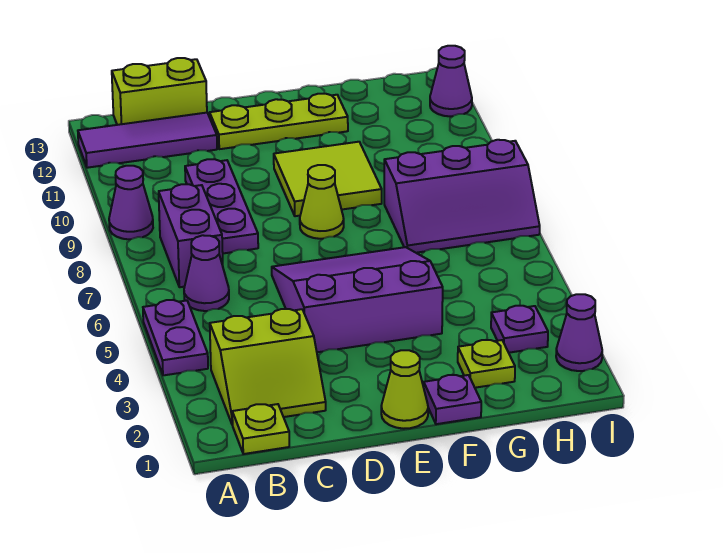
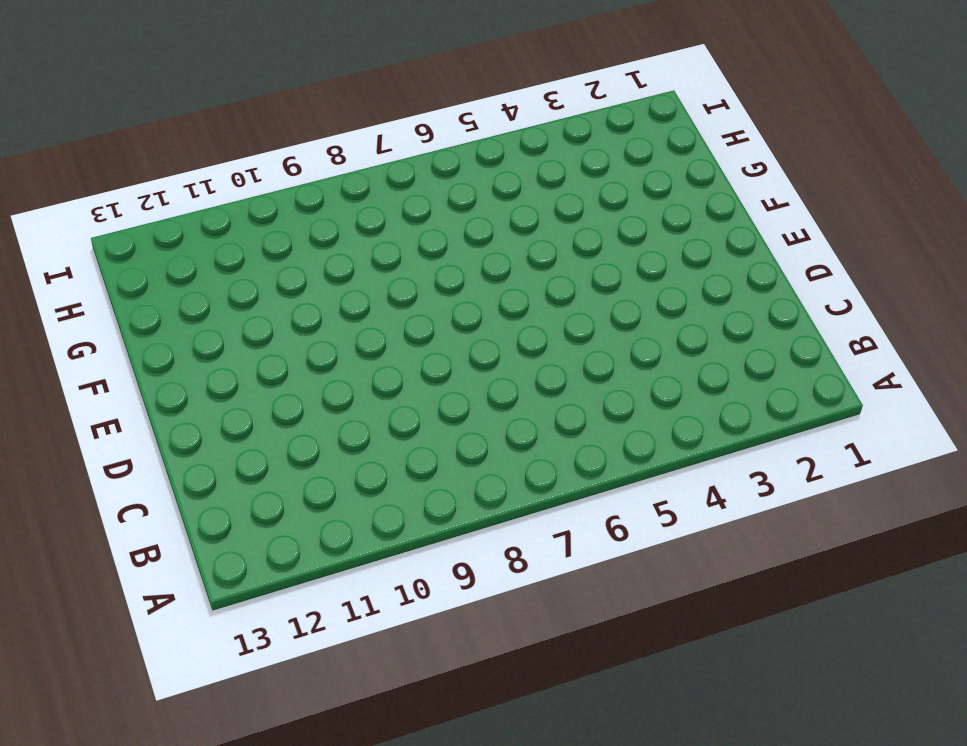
none -> purple plate A4:A5 level 1
none -> purple cone A9 level 1
none -> purple tile A12:C12 level 1

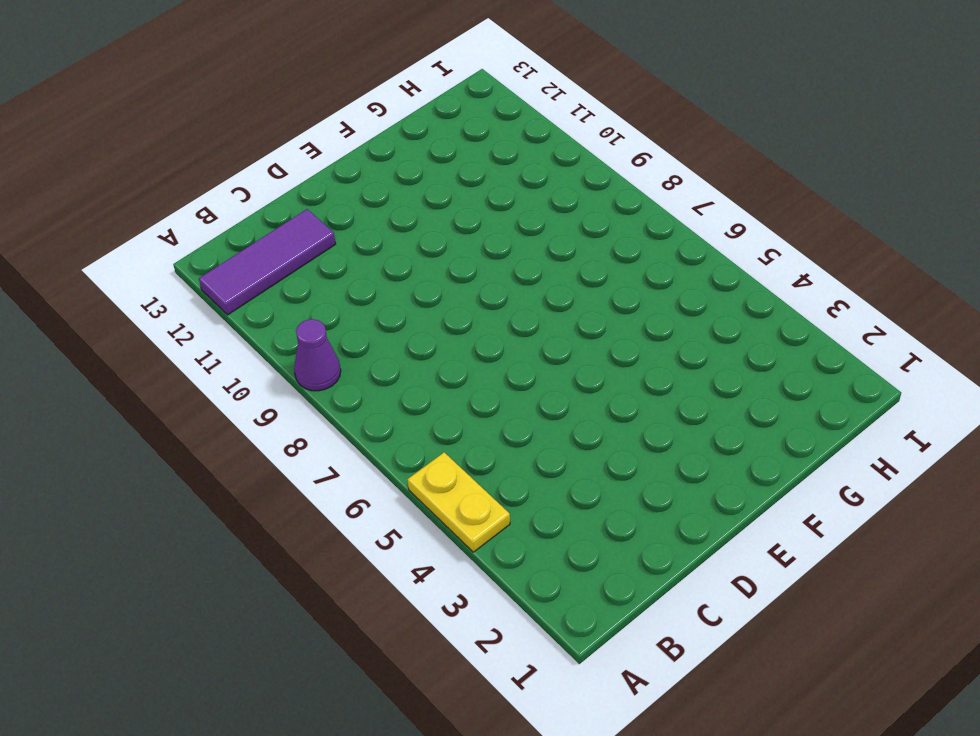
yellow plate A4:A5 level 1 -> purple plate A4:A5 level 1
none -> lime plate B1 level 1
none -> lime slope B2:C3 level 1 top 3
none -> purple cone B6 level 1

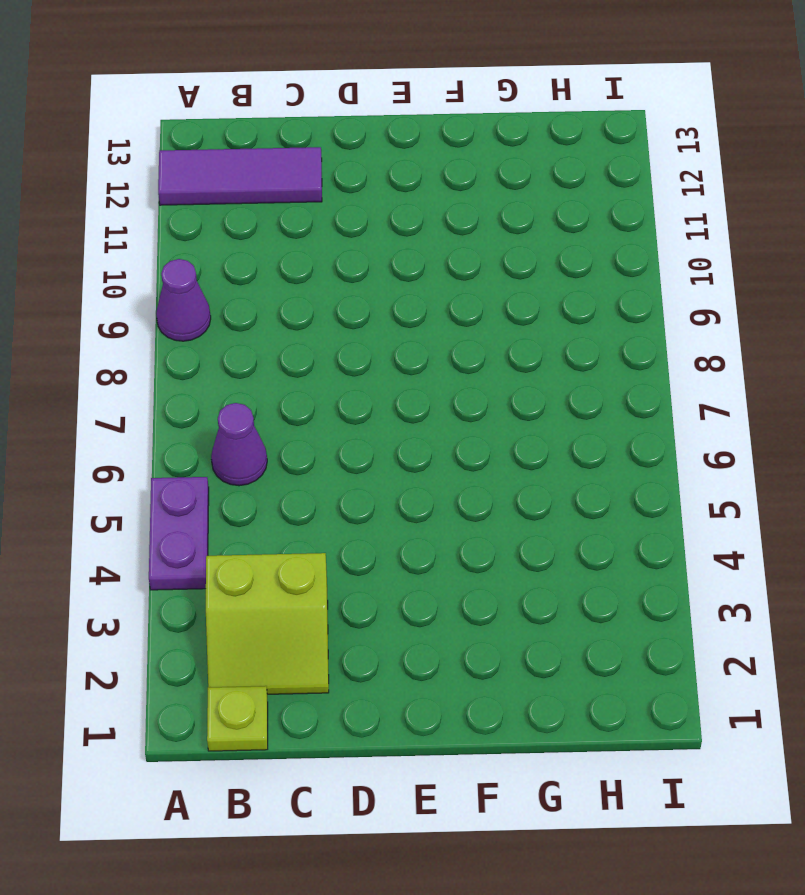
none -> purple brick B7:B8 level 1
none -> lime brick B13:C13 level 1
none -> purple plate C8:C10 level 1

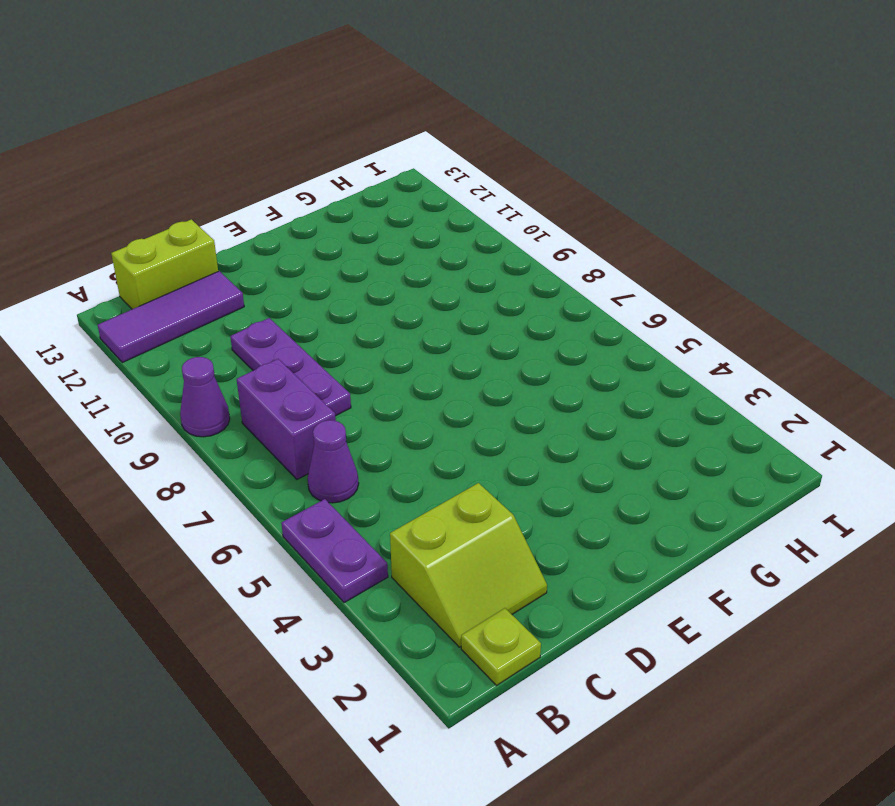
none -> purple slope D4:F6 level 1 top 4
none -> lime plate D12:F12 level 1
none -> lime cone E1 level 1

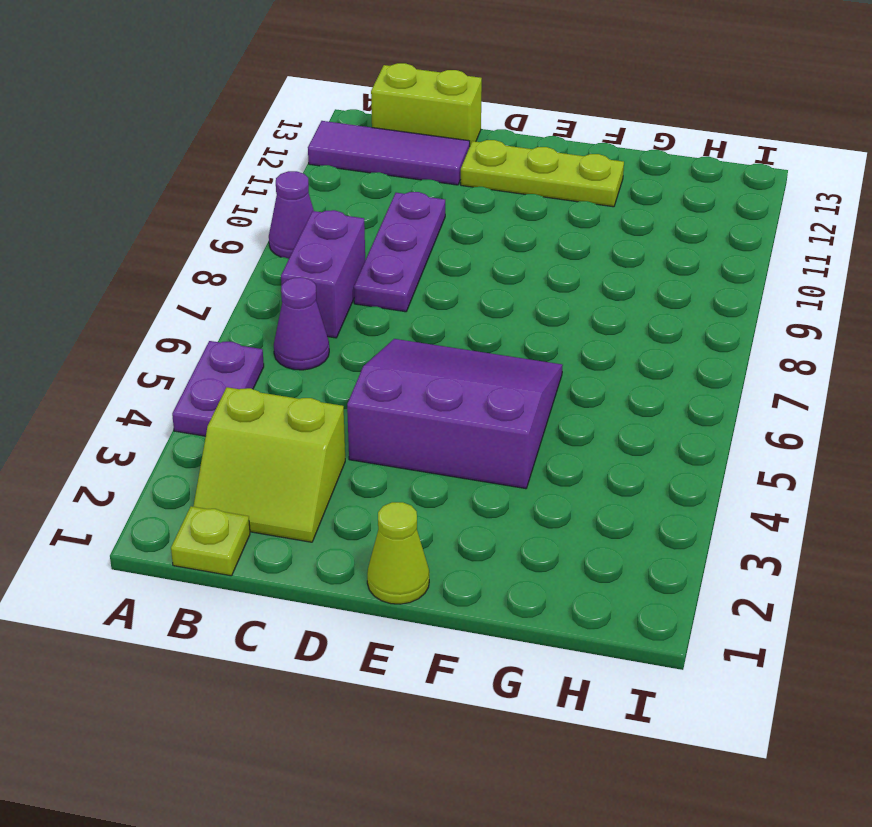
none -> lime cone E8 level 1
none -> lime tile E9:F10 level 1
none -> purple plate F1 level 1

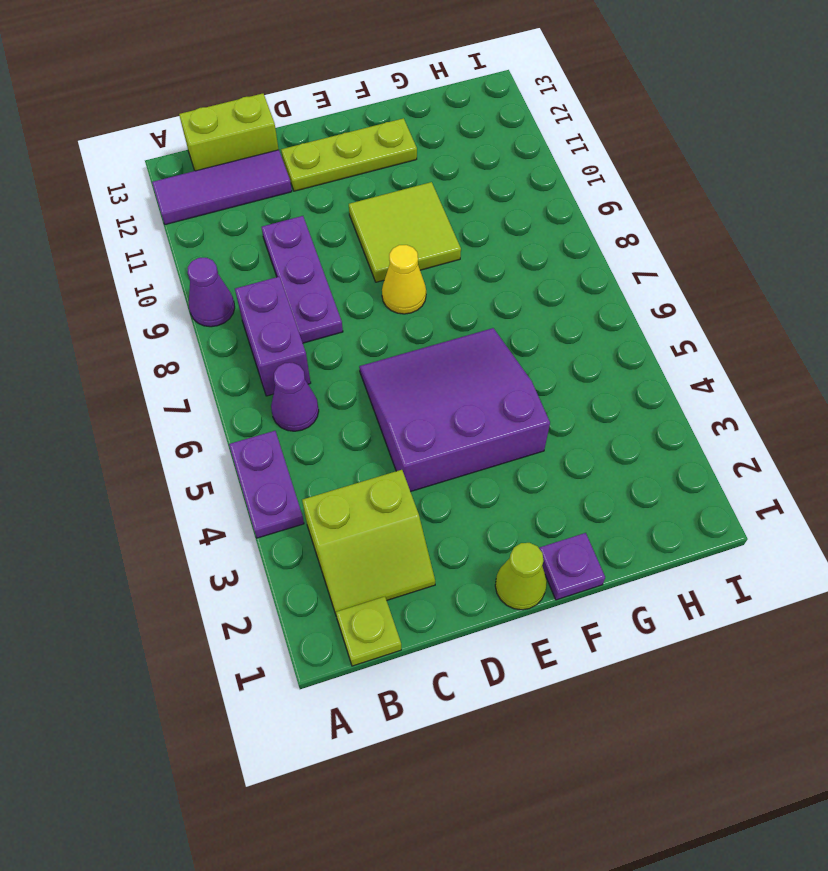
yellow cone E8 level 1 -> lime cone E8 level 1
none -> lime plate G2 level 1
none -> purple slope G7:I8 level 1 top 8
none -> purple plate H3 level 1

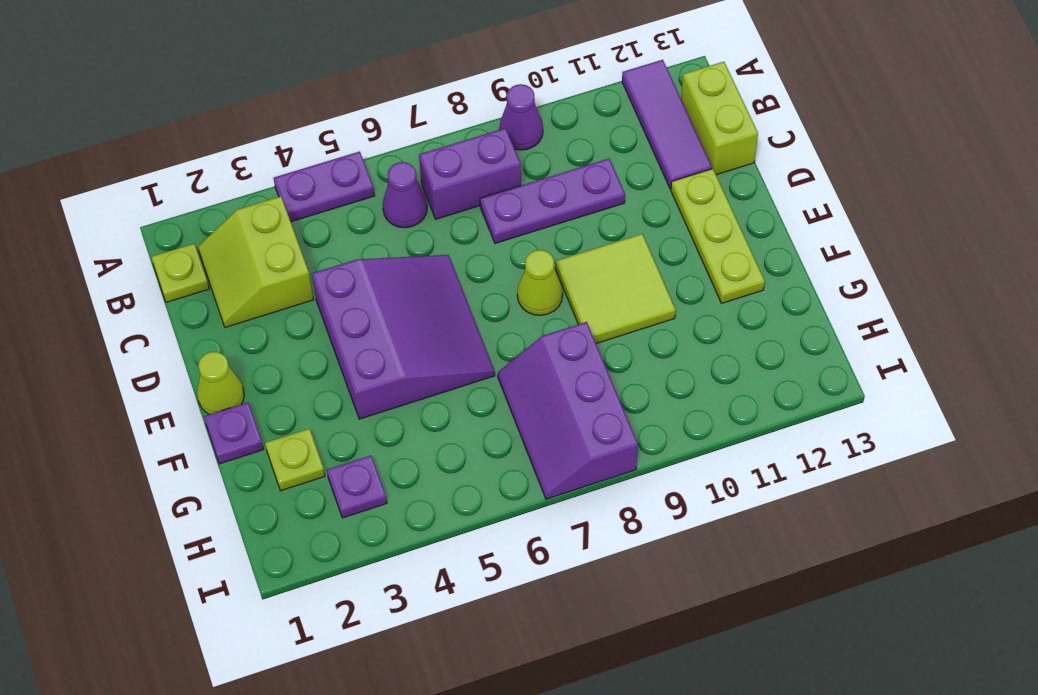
none -> purple cone I2 level 1
none -> purple cone I12 level 1

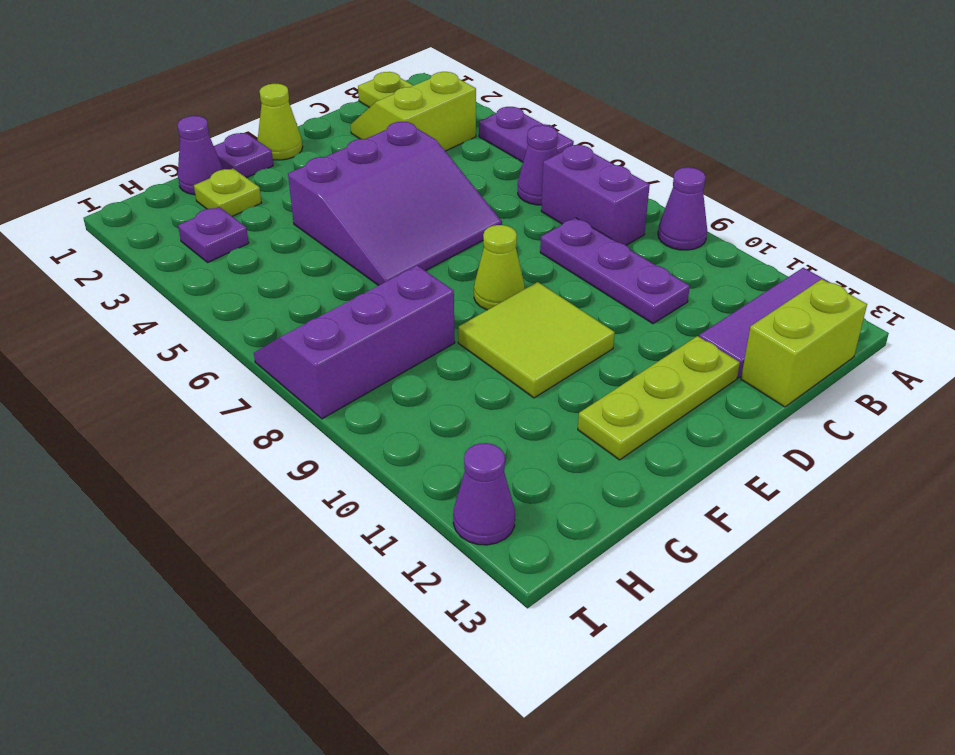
purple cone G1 level 1 -> purple cone I2 level 1

